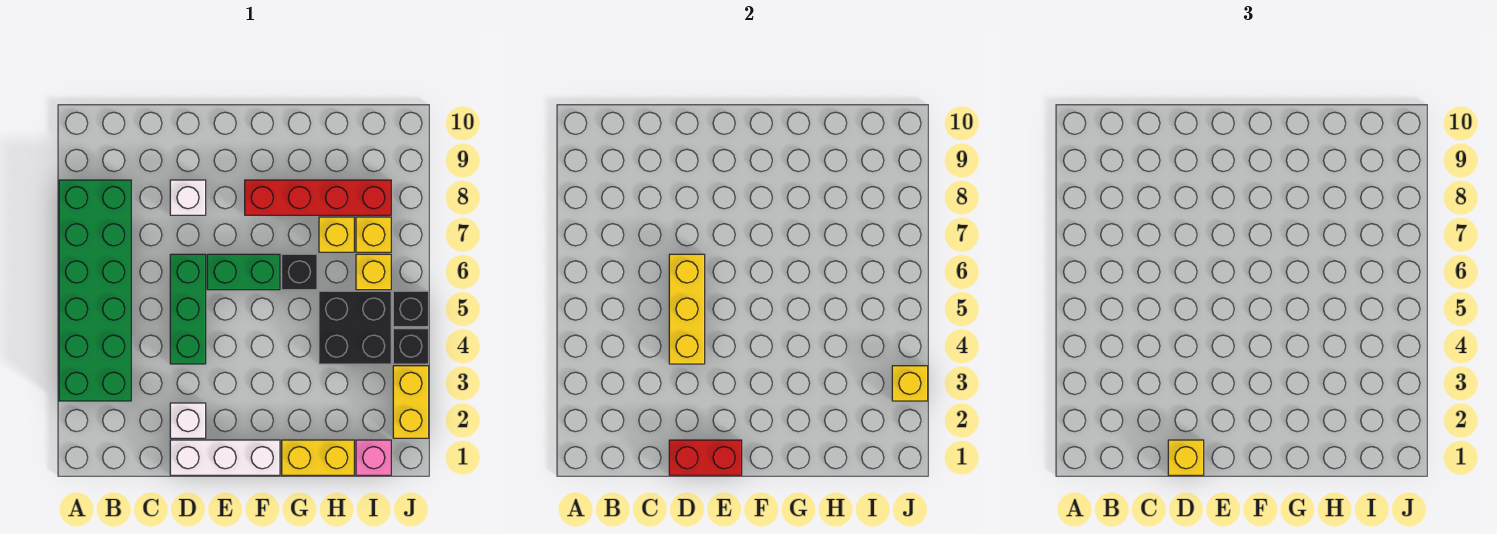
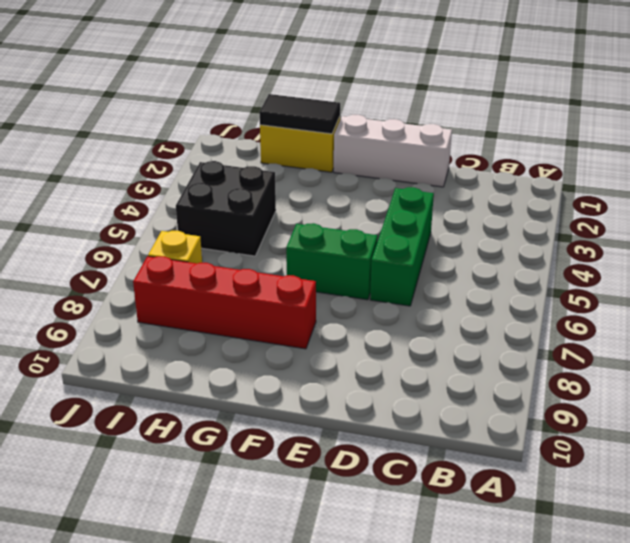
black tile G1:H1 level 2 -> none
none -> green brick A3:B8 level 1
none -> white brick D2 level 1
none -> white brick D8 level 1

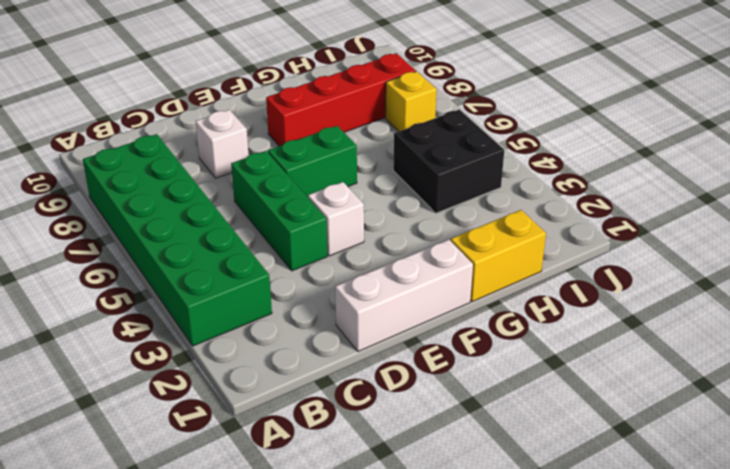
white brick E4 level 1 -> white brick D2 level 1
none -> black brick G6 level 1
none -> yellow brick H7 level 1
none -> pink brick I1 level 1

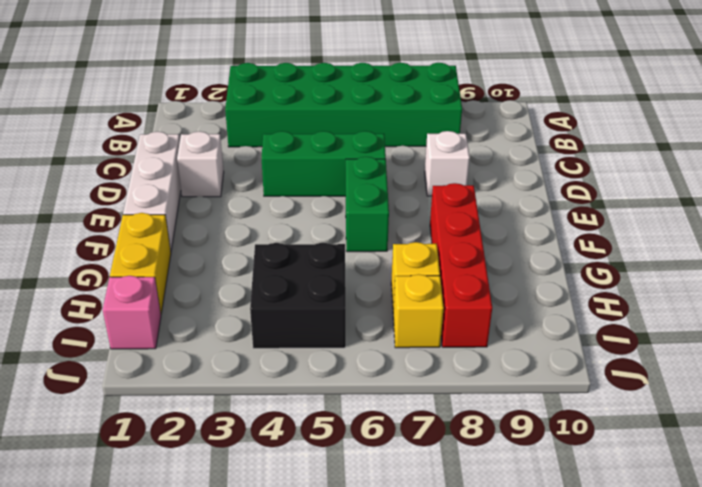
none -> black brick G6 level 1
none -> yellow brick I6 level 1
none -> yellow brick J2:J3 level 1

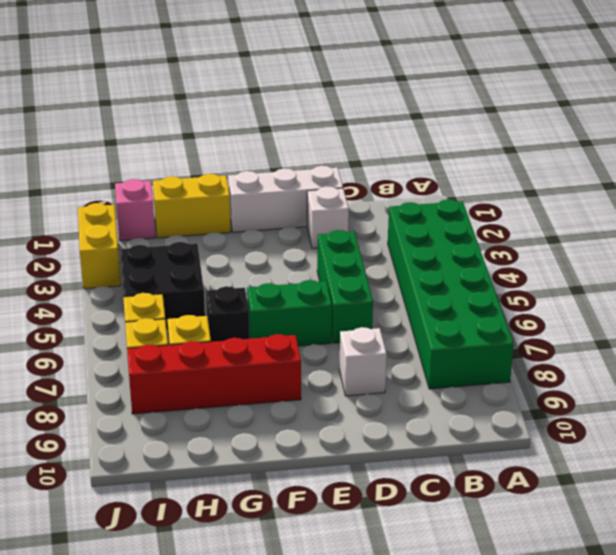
none -> black brick J4 level 1
none -> black brick J5 level 1
none -> red brick D1:E1 level 2

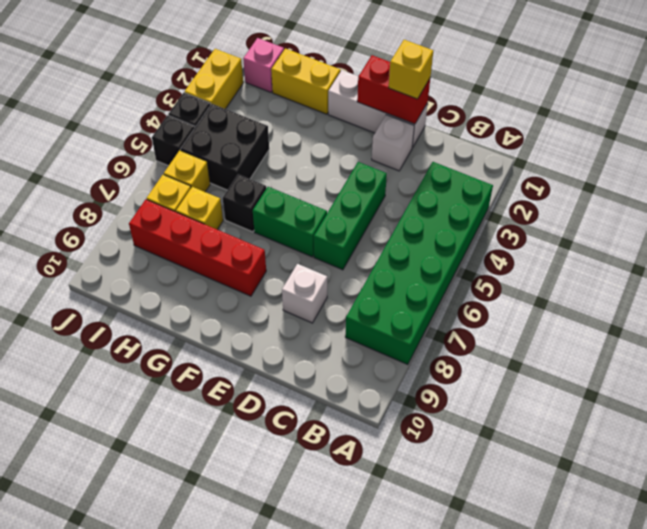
none -> yellow brick D4:D6 level 2
none -> yellow brick J3 level 2

